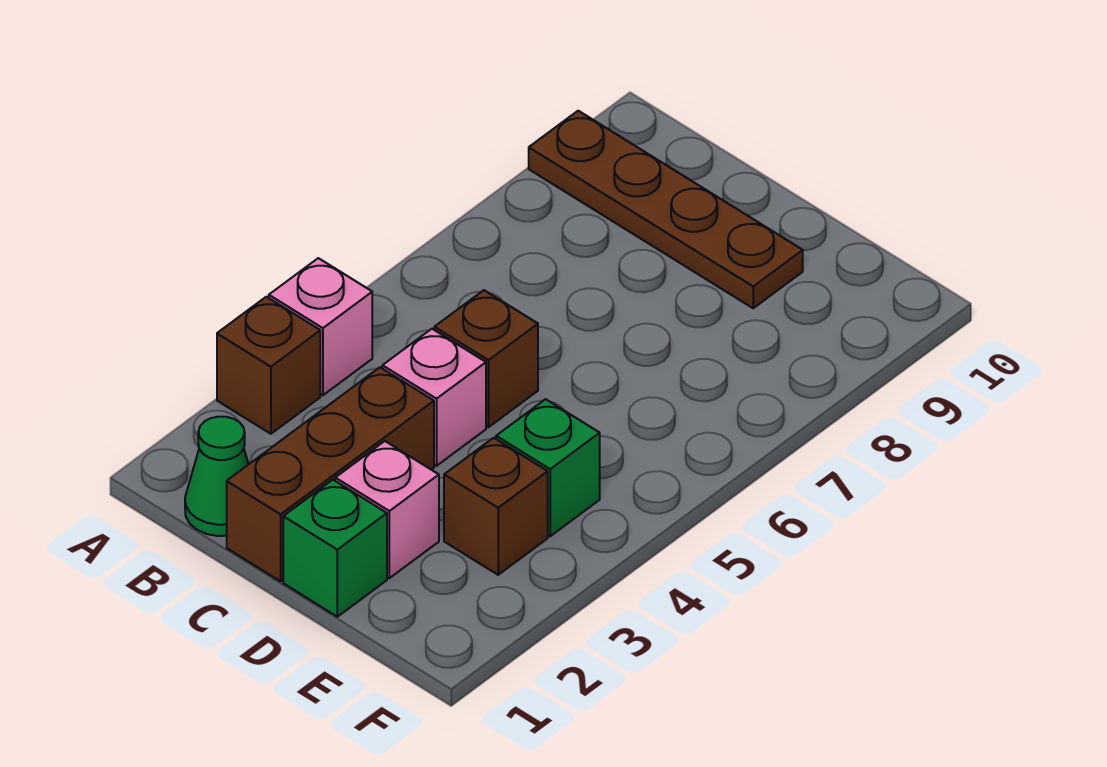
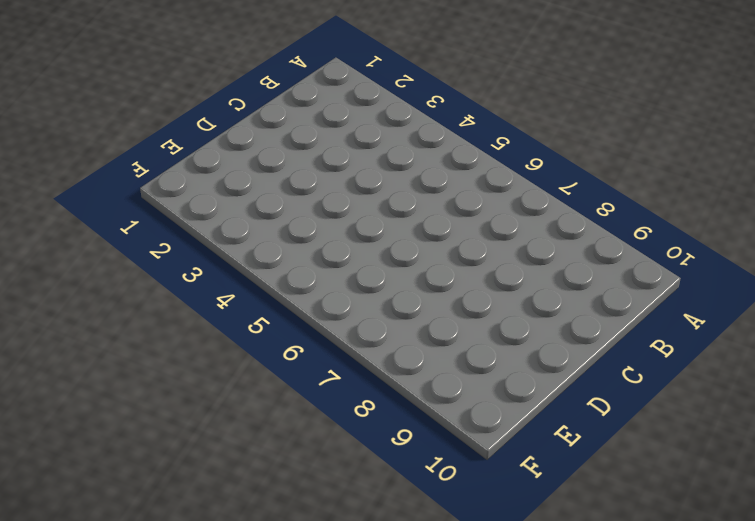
none -> brown brick A3 level 1
none -> pink brick A4 level 1

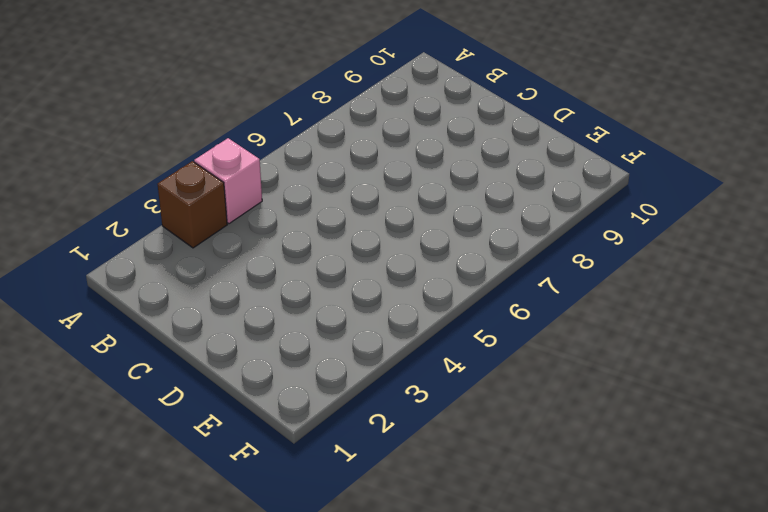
none -> brown plate A9:D9 level 1
none -> green cone B1 level 1

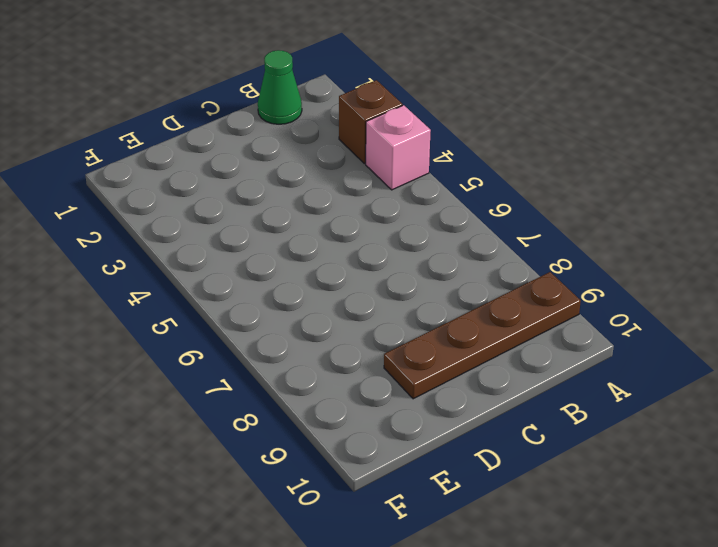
none -> brown brick C1:C3 level 1
none -> pink brick C4 level 1

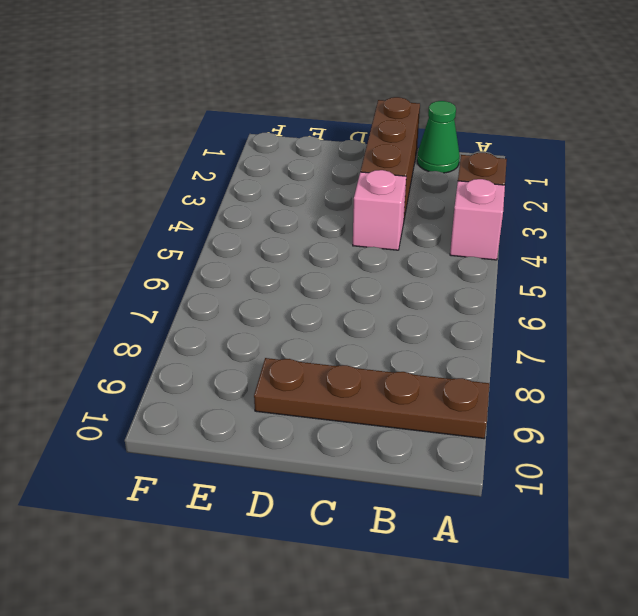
none -> brown brick C5 level 1
none -> green brick D1 level 1

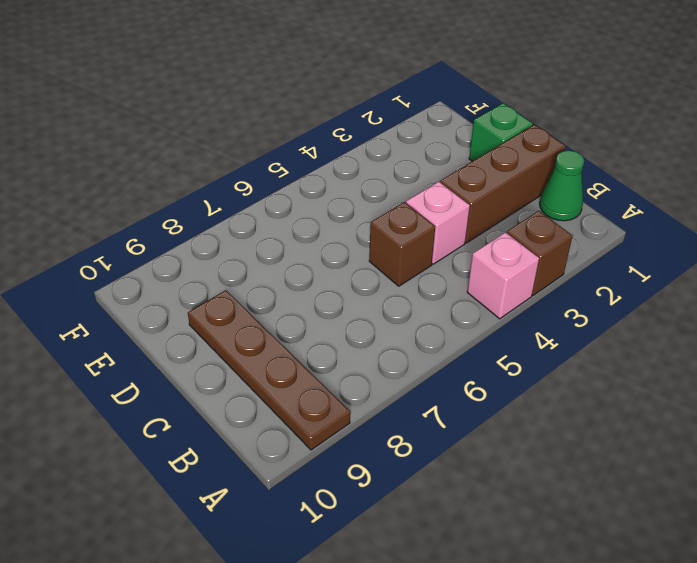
none -> pink brick D2 level 1
none -> brown brick E3 level 1

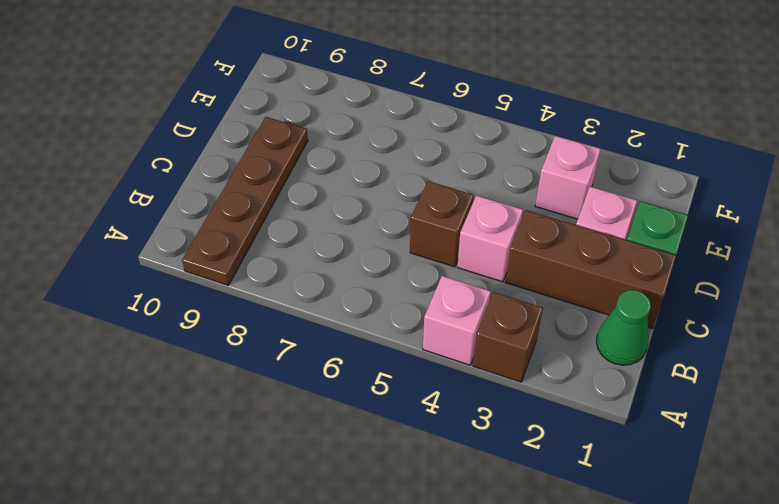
pink brick E3 level 1 -> brown brick E3 level 1
none -> green brick E4 level 1

